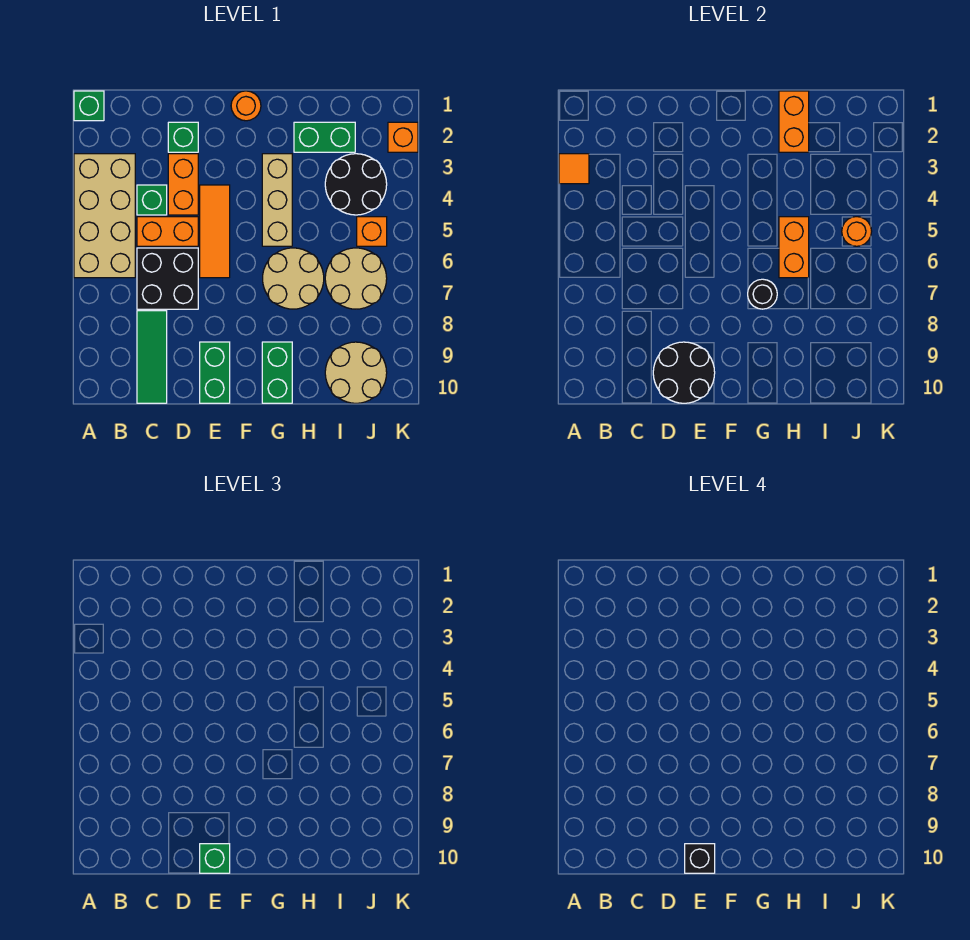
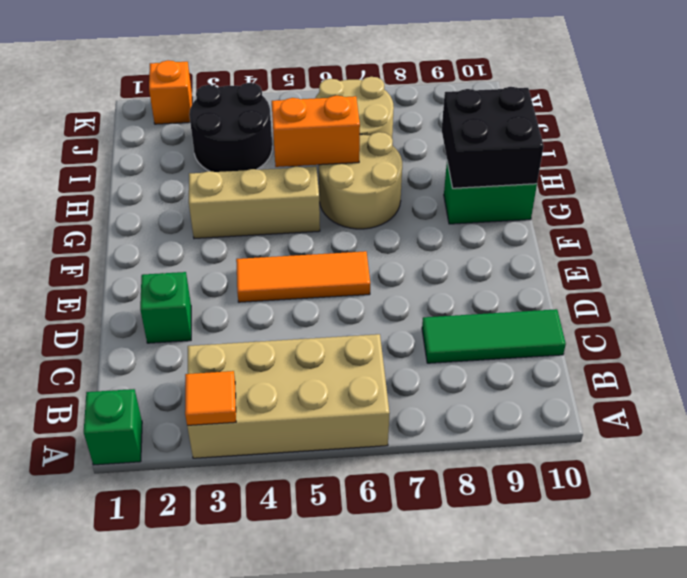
black brick G9:H10 level 2 -> black brick C6:D7 level 1
none -> green brick C4 level 1
none -> orange brick C5:D5 level 1
none -> orange brick D3:D4 level 1

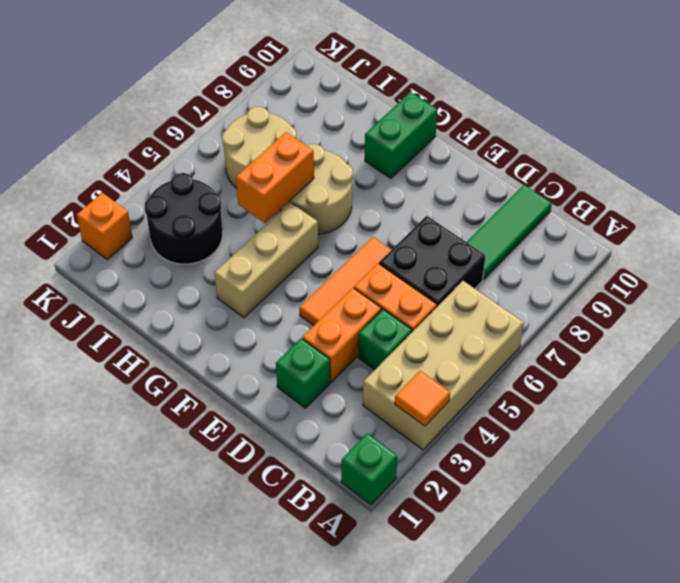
none -> green brick E9:E10 level 1
none -> orange round brick F1 level 1
none -> green brick H2:I2 level 1

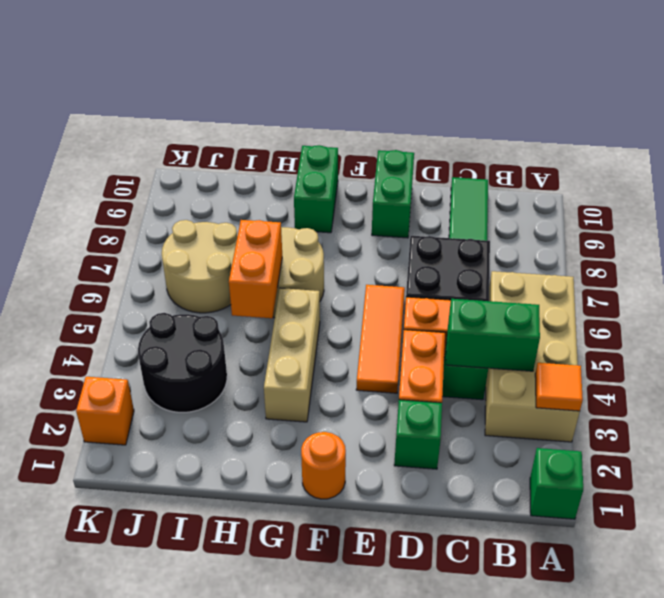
green brick B4:C4 level 2 -> green brick H2:I2 level 1
none -> tan round brick I9:J10 level 1
none -> orange brick J5 level 1
none -> black round brick D9:E10 level 2

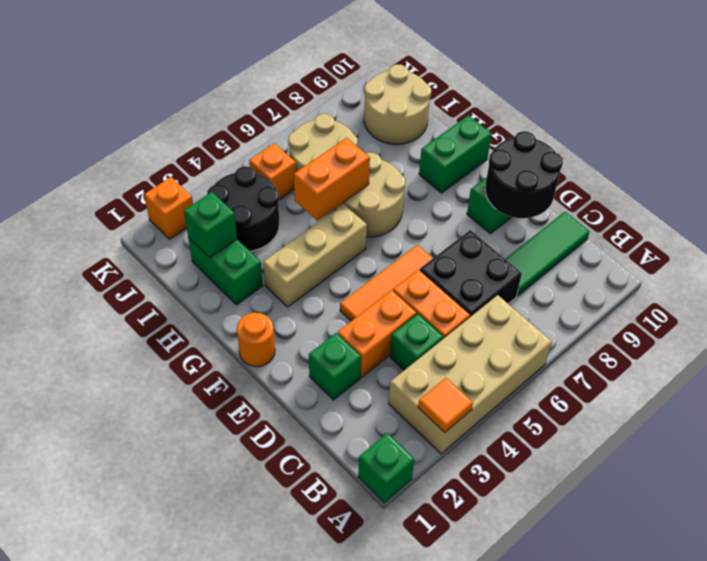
green brick I2 level 2 -> green brick E10 level 3
none -> black round brick G7 level 2
none -> orange brick H1:H2 level 2
none -> orange round brick J5 level 2

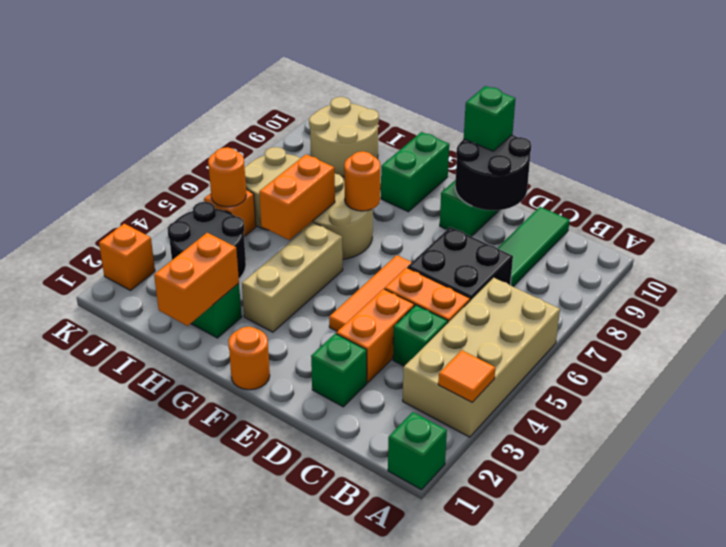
orange round brick G7 level 2 -> black round brick G7 level 2
none -> black brick E10 level 4

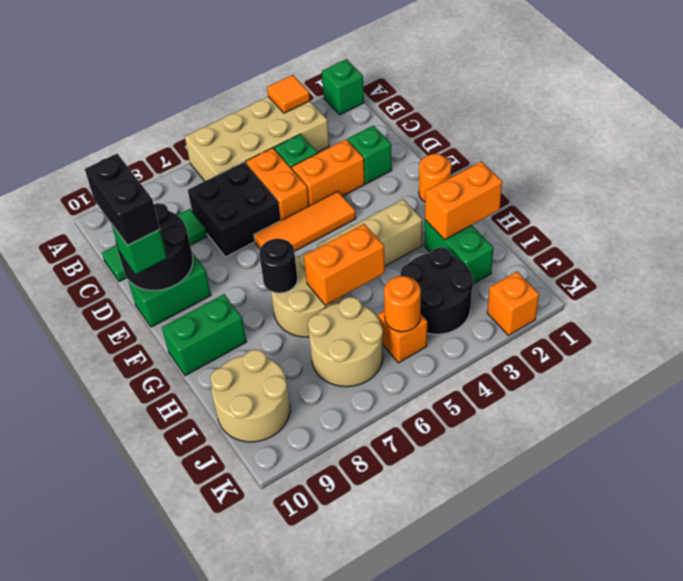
black brick D10:E10 level 4 -> black brick E10 level 4

